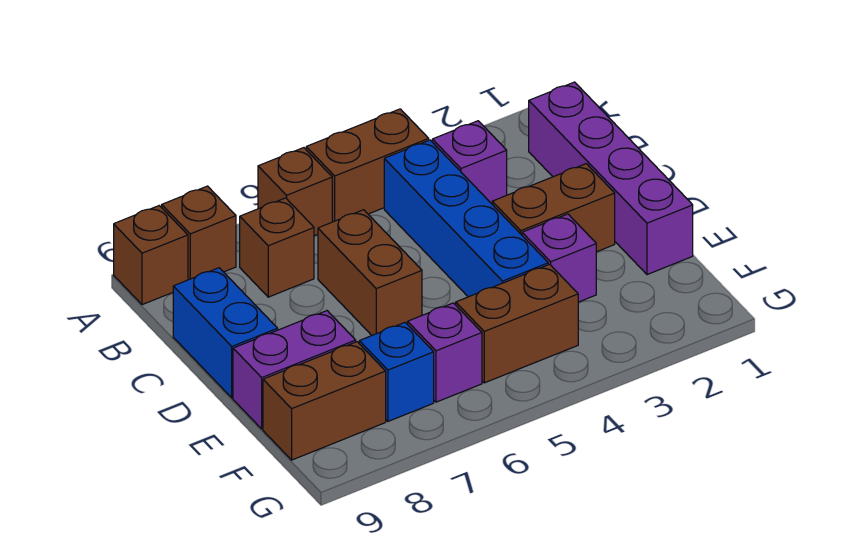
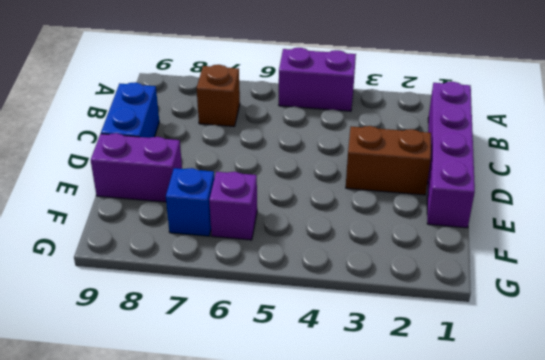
purple brick A4:A5 level 1 -> brown brick A4:A5 level 1
none -> brown brick A6 level 1
none -> brown brick A8 level 1
none -> brown brick A9 level 1

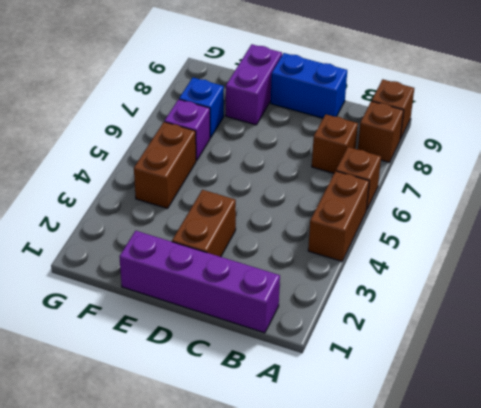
none -> purple brick B3 level 1
none -> blue brick B4:E4 level 1
none -> brown brick C6:D6 level 1

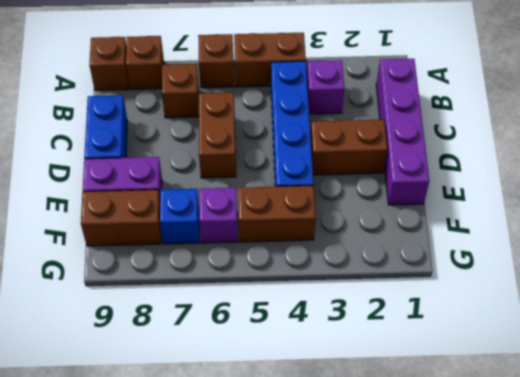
none -> purple brick E3 level 1

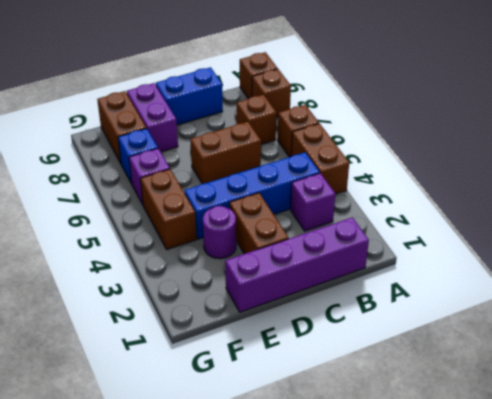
purple round brick E3 level 1 -> purple brick E3 level 1

